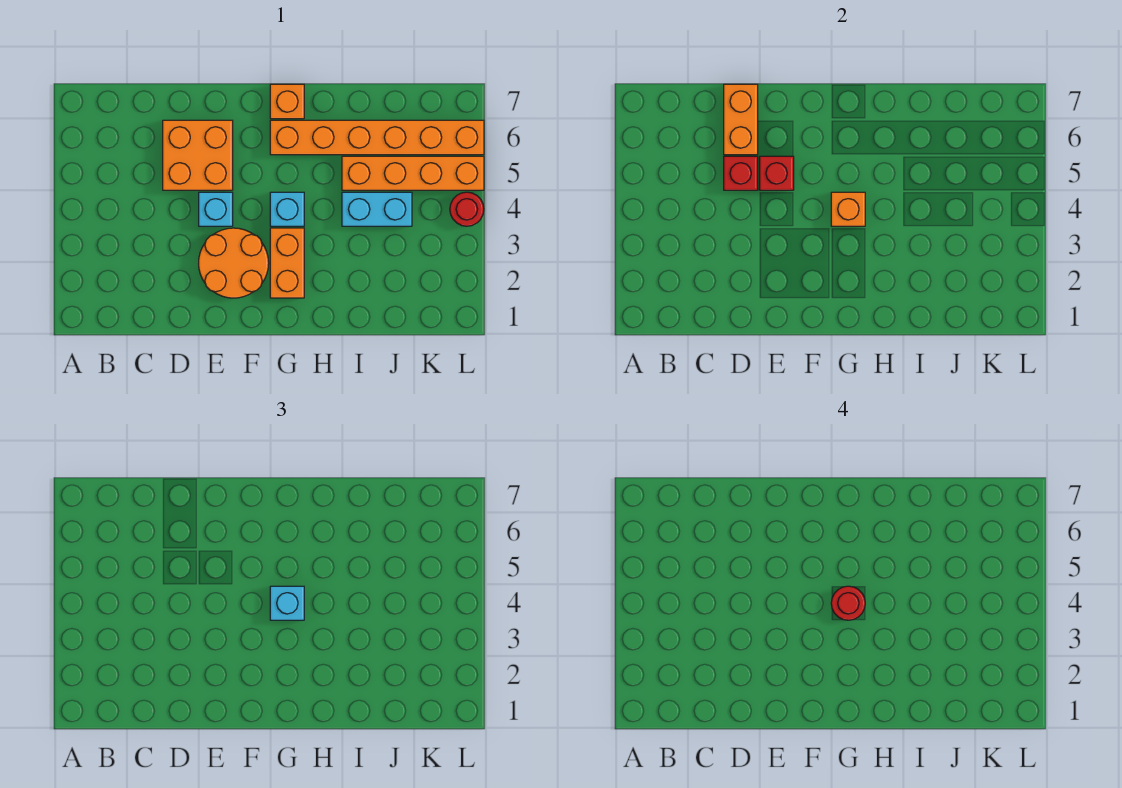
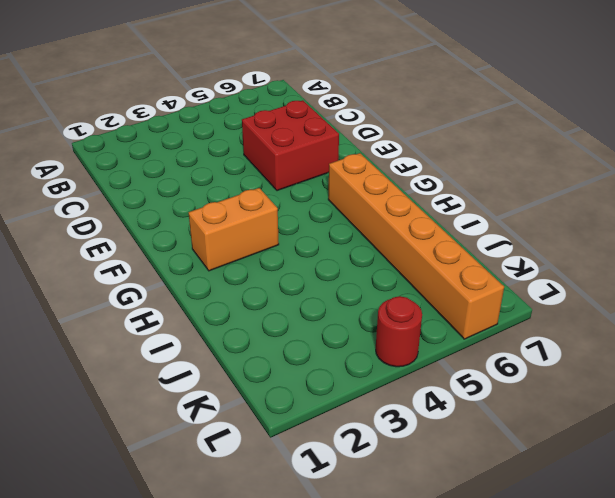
red brick D5:E6 level 1 -> orange brick D5:E6 level 1
none -> orange round brick E2:F3 level 1
none -> cyan brick E4 level 1
none -> cyan brick G4 level 1

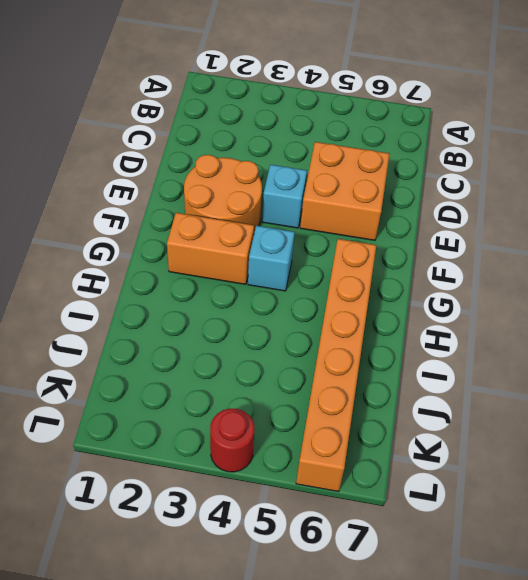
none -> orange brick G7 level 1
none -> cyan brick I4:J4 level 1
none -> orange brick I5:L5 level 1

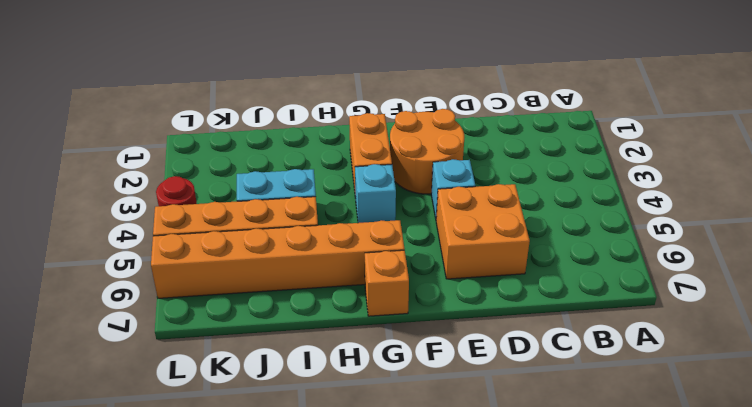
none -> red brick D5 level 2
none -> orange brick D6:D7 level 2
none -> red brick E5 level 2

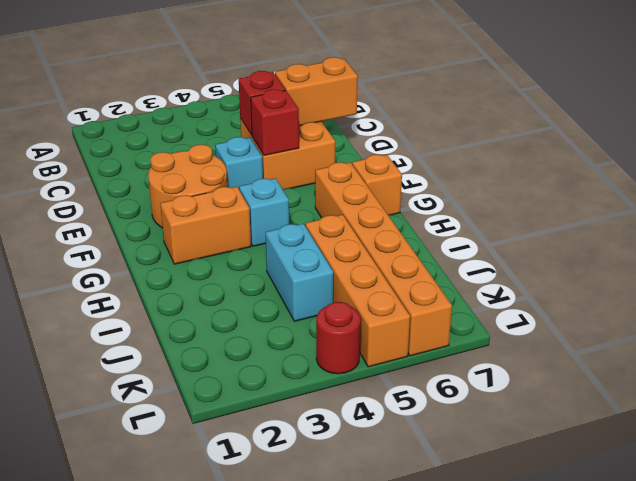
none -> orange brick G4 level 2
none -> cyan brick G4 level 3
none -> red round brick G4 level 4

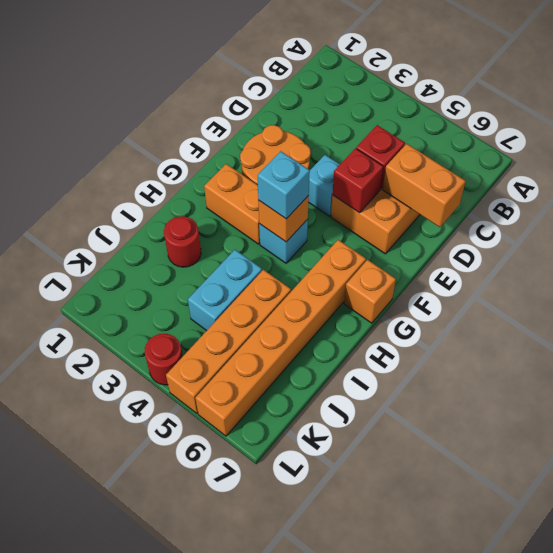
red round brick I2 level 1 -> red round brick G4 level 4

